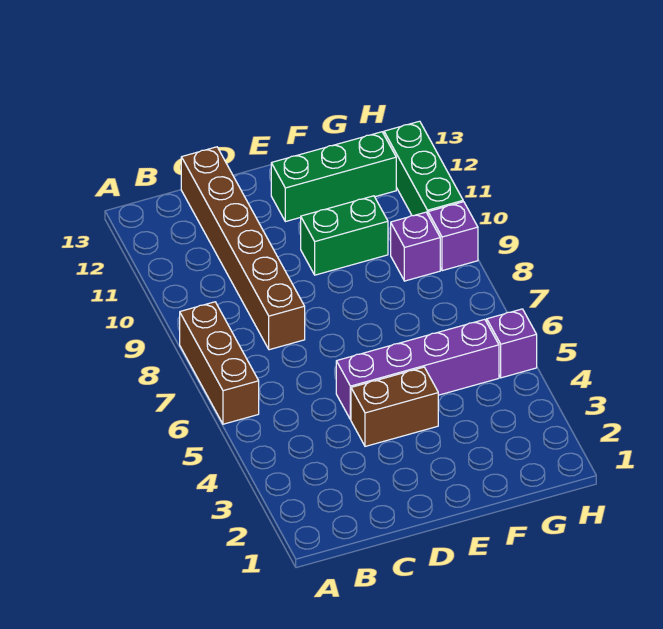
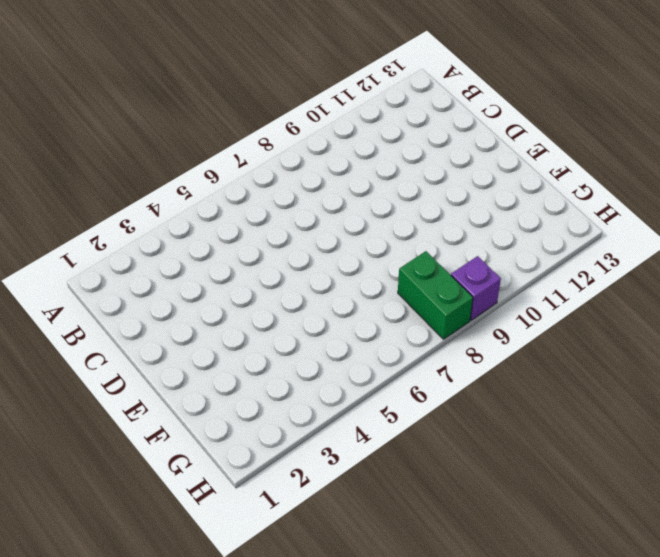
green brick G8:H8 level 1 -> green brick E10:F10 level 1
none -> brown brick A6:A8 level 1
none -> brown brick C8:C13 level 1

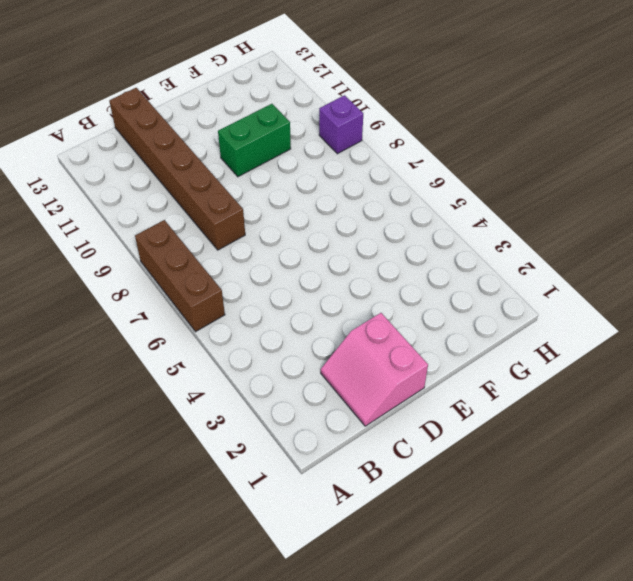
pink slope C1:D2 level 1 top D -> none
none -> brown brick D4:E4 level 1
none -> purple brick D5:G5 level 1

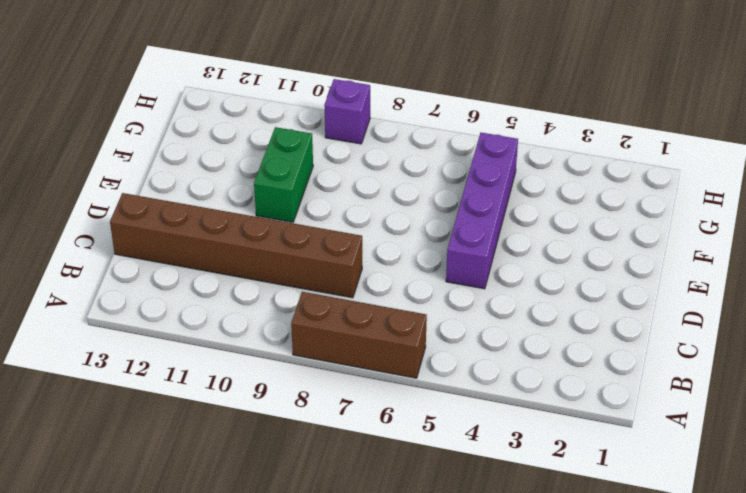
none -> brown brick D4:E4 level 1
none -> green brick E12:G12 level 1

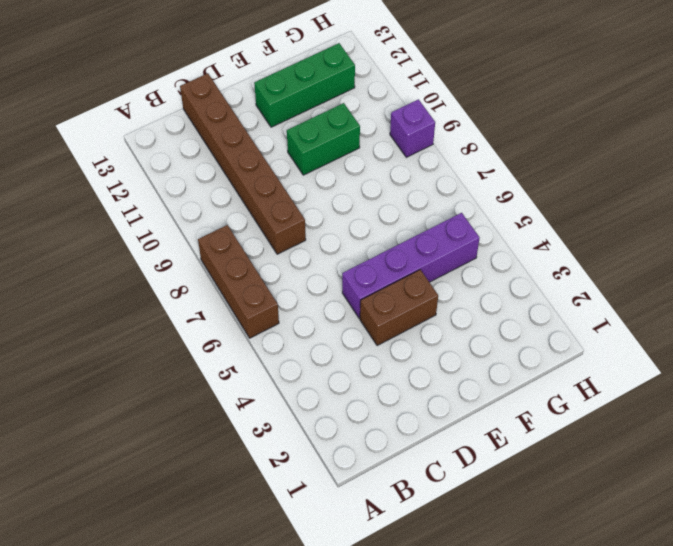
none -> purple brick G9 level 1
none -> purple brick H5 level 1

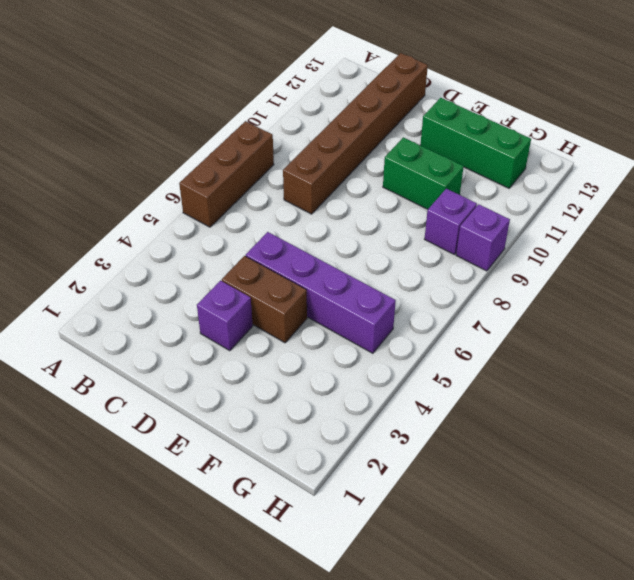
purple brick D3 level 1 -> purple brick H5 level 1
none -> green brick H10:H12 level 1

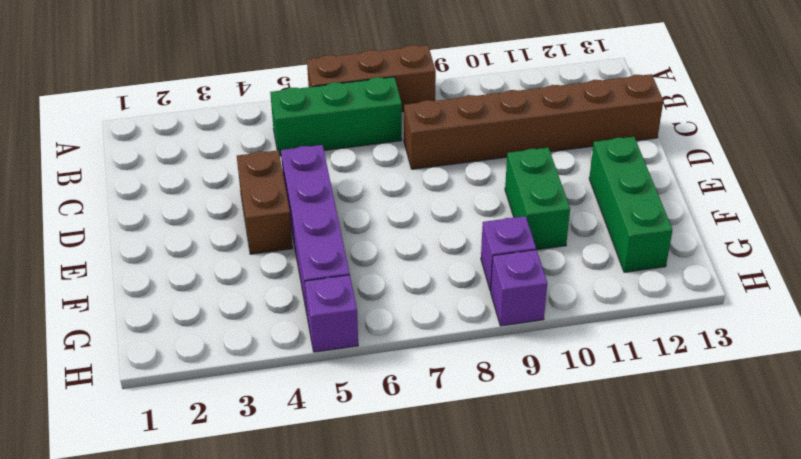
green brick B5:B7 level 1 -> green brick H10:H12 level 1

